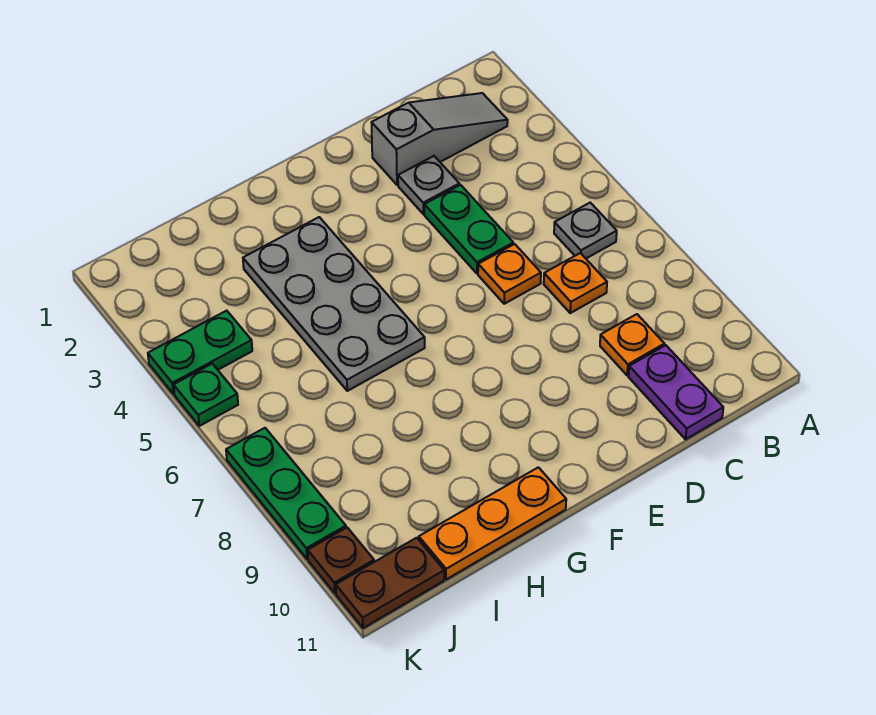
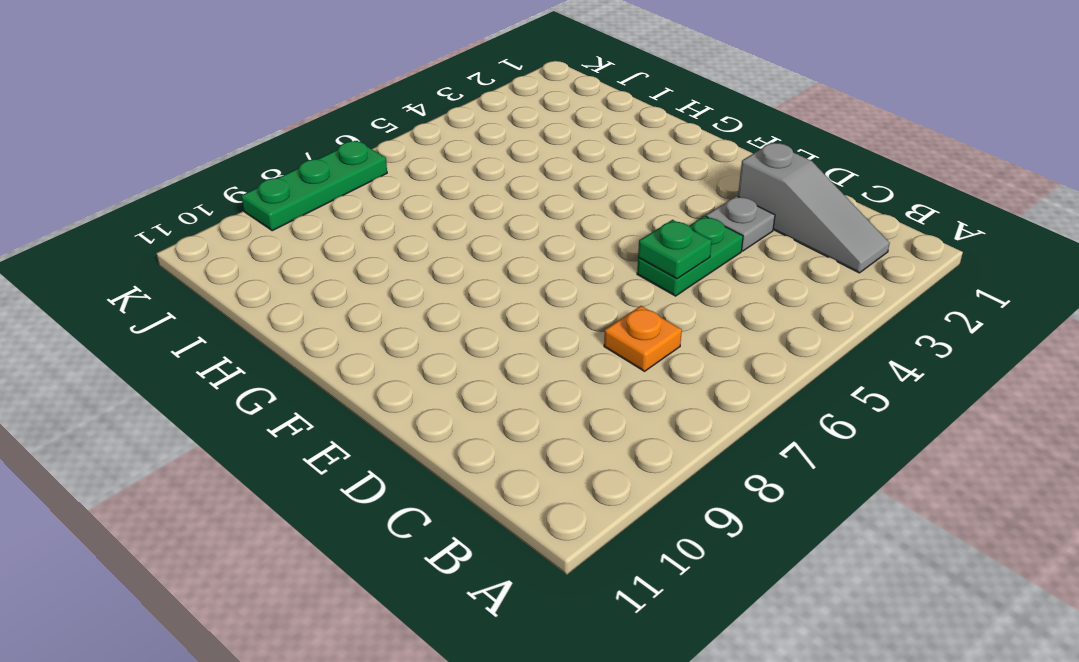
green plate D5 level 2 -> green plate K5 level 1
none -> grey plate B6 level 1
none -> orange plate C9 level 1
none -> purple plate C10:C11 level 1

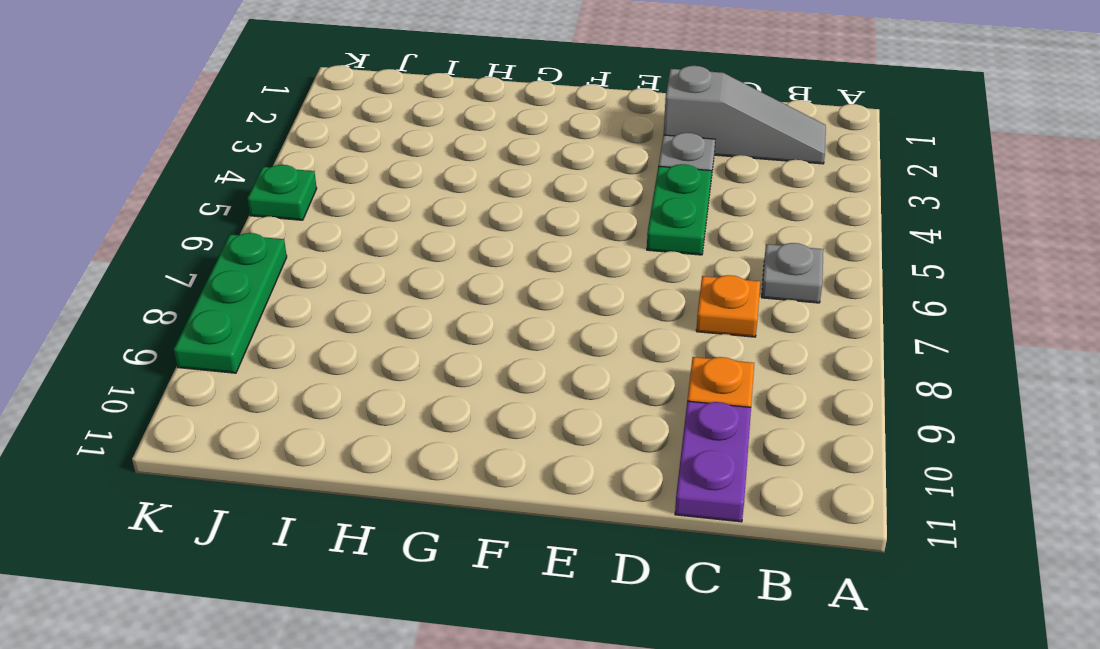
none -> orange plate D6 level 1
none -> grey plate G3:H6 level 1
none -> orange plate G11:I11 level 1

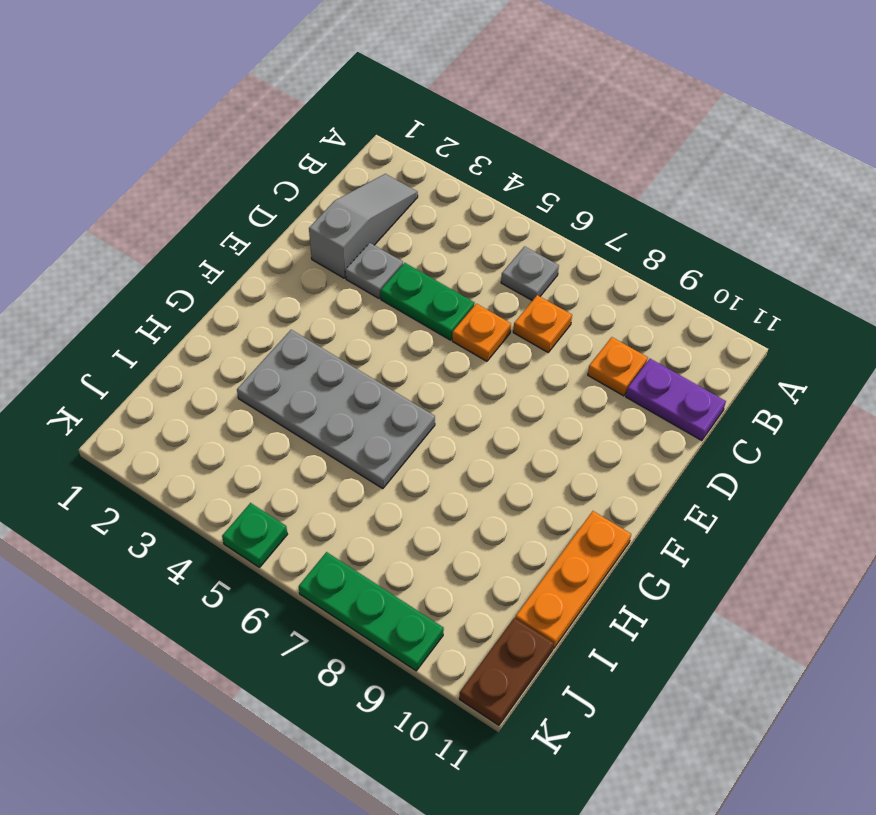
none -> green plate J4:K4 level 1
none -> brown plate K10 level 1

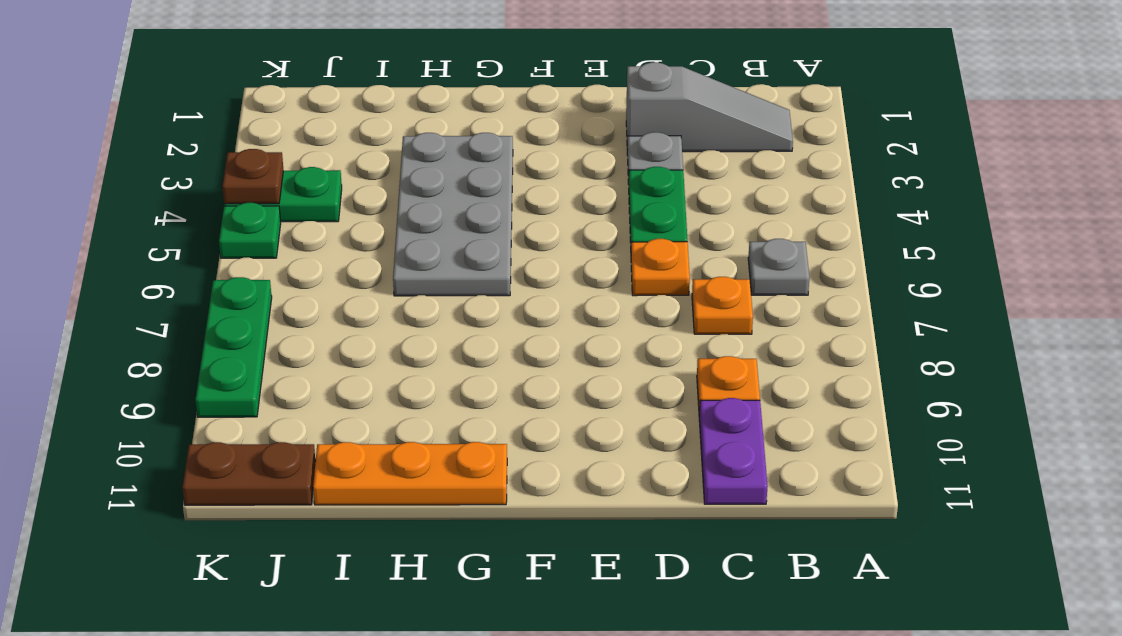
brown plate K4 level 2 -> brown plate K10 level 1

